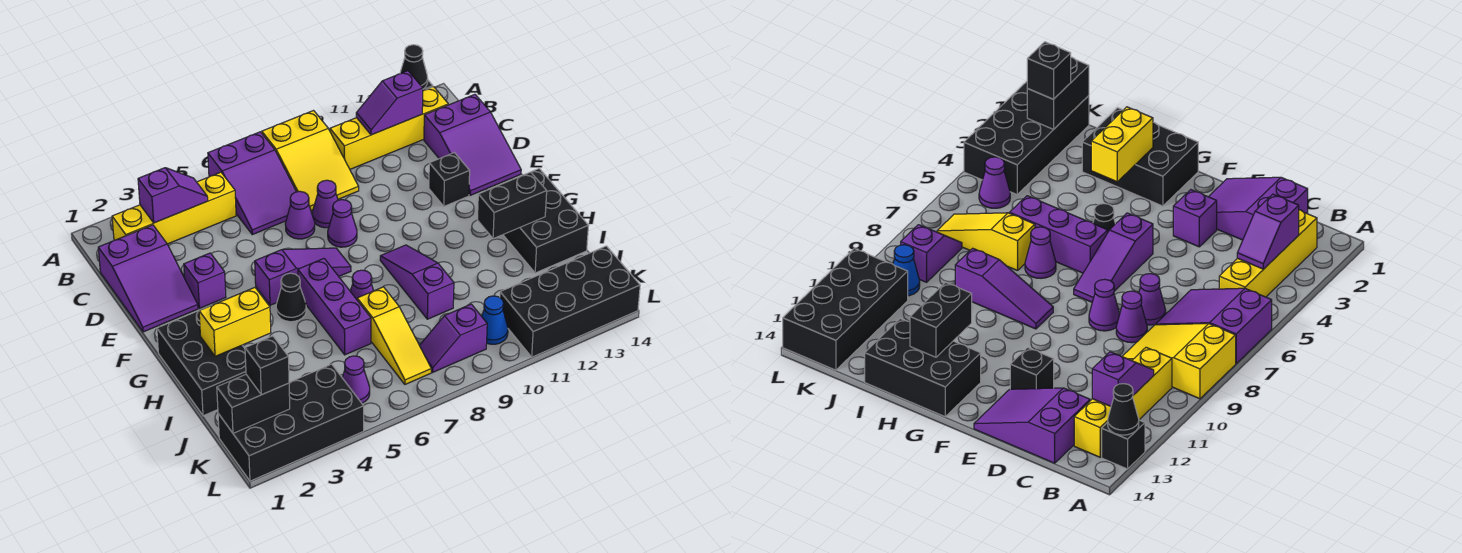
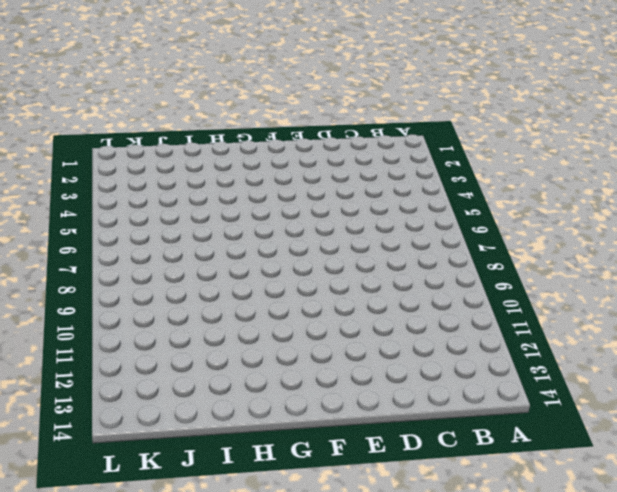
none -> purple slope A6:C7 level 1 top A
none -> yellow slope A8:C9 level 1 top A
none -> black brick A13 level 1
none -> yellow brick B2:B5 level 1

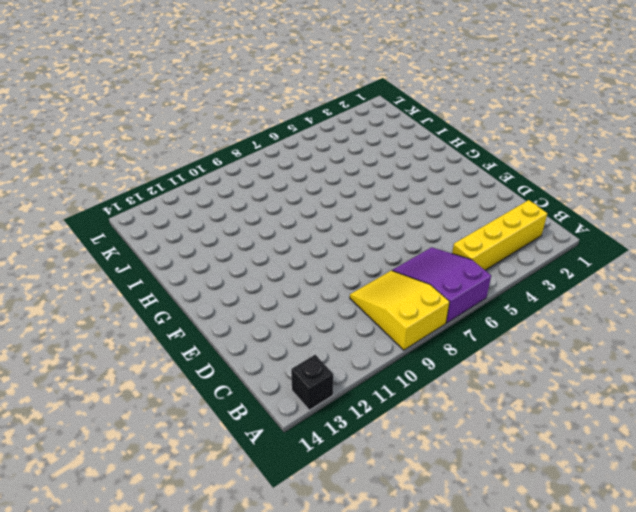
none -> yellow brick B10:B13 level 1
none -> purple slope C1:E2 level 1 top C
none -> purple slope C13:E14 level 1 top C
none -> purple cone D7 level 1

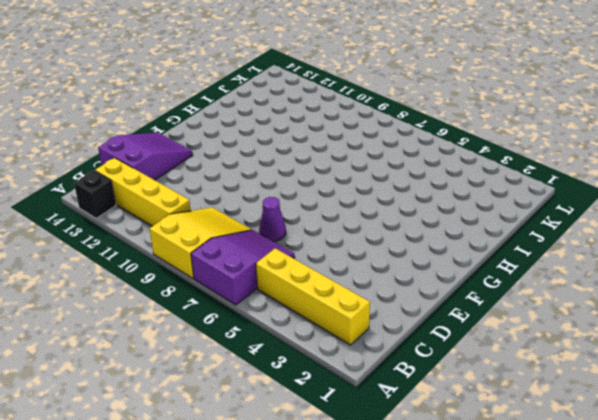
none -> purple slope C1:E2 level 1 top C
none -> purple cone D8 level 1
none -> purple brick E3 level 1
none -> purple cone E8 level 1

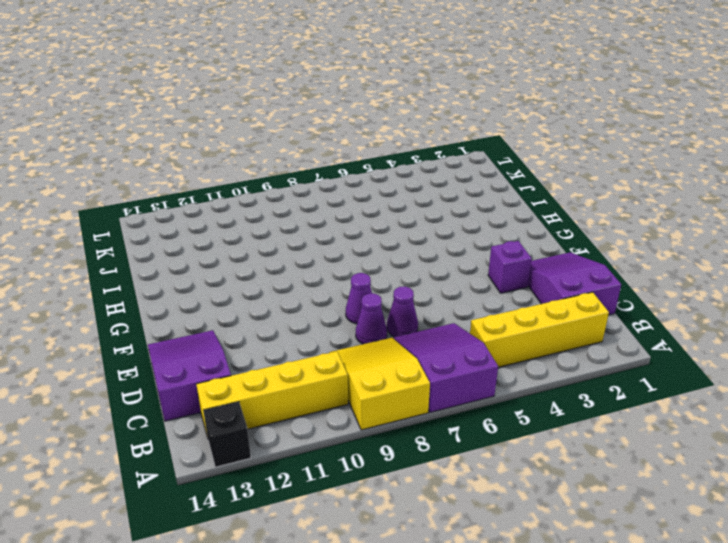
none -> black brick E12 level 1
none -> purple slope F5:F7 level 1 top 5
none -> black brick G1:I2 level 1
none -> black cone G5 level 1

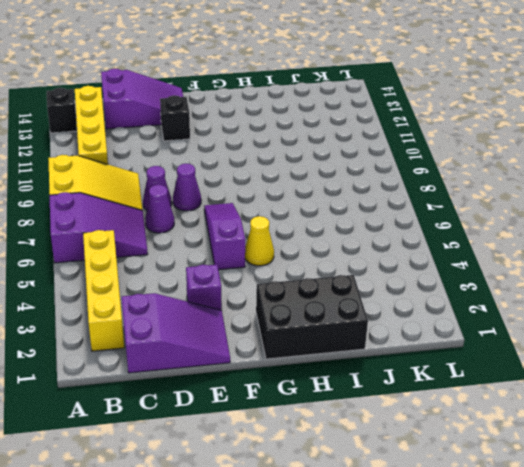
yellow cone G5 level 1 -> black cone G5 level 1
none -> purple brick G6:I6 level 1
none -> purple slope G9:I9 level 1 top I
none -> black brick G13:I14 level 1
none -> purple cone H7 level 1

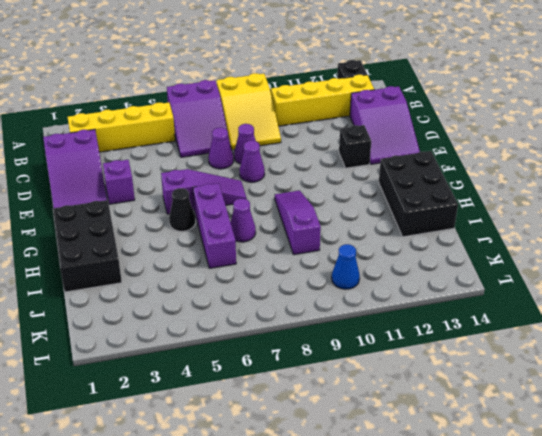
none -> yellow slope I7:K7 level 1 top I
none -> black brick K1:L4 level 1
none -> purple cone K5 level 1
none -> purple slope K8:K9 level 1 top 9

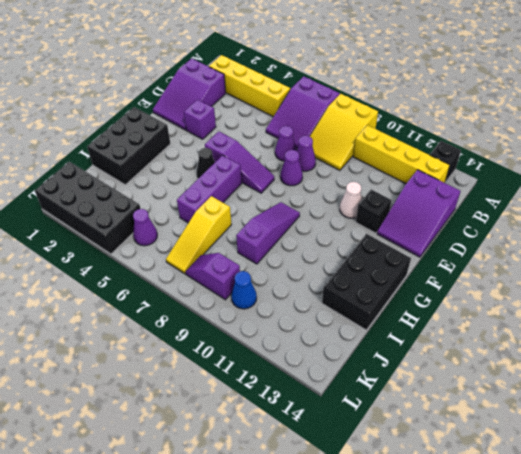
white cone E11 level 1 -> none
none -> purple cone H7 level 1
none -> black brick K11:L14 level 1
none -> black cone A13 level 2
none -> purple slope B3:B4 level 2 top 3

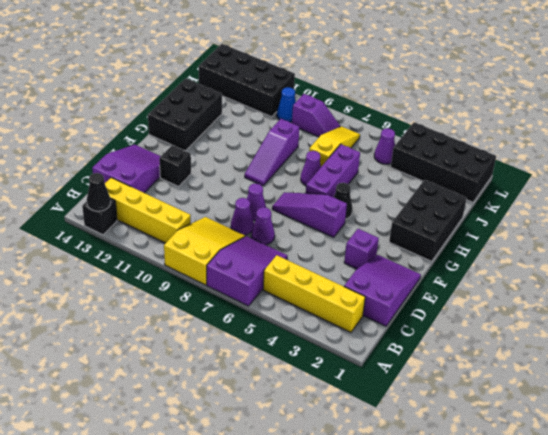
none -> purple slope B3:B4 level 2 top 3
none -> purple slope B11:B12 level 2 top 12
none -> yellow brick H2:H3 level 2
none -> black brick H12:H13 level 2

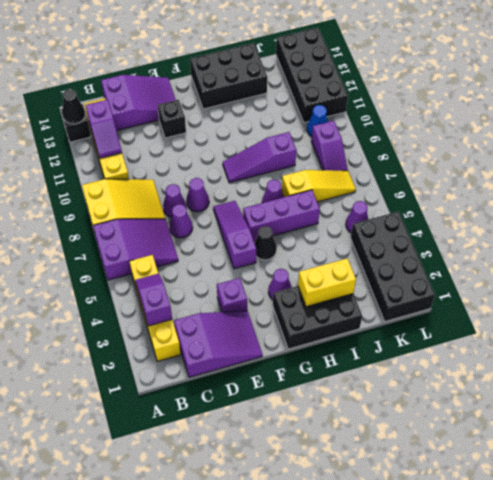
purple cone G3 level 1 -> none
yellow brick H2:I2 level 2 -> yellow brick H2:H3 level 2
none -> black brick H12:H13 level 2
none -> black brick K1:K2 level 2
none -> black brick K2 level 3

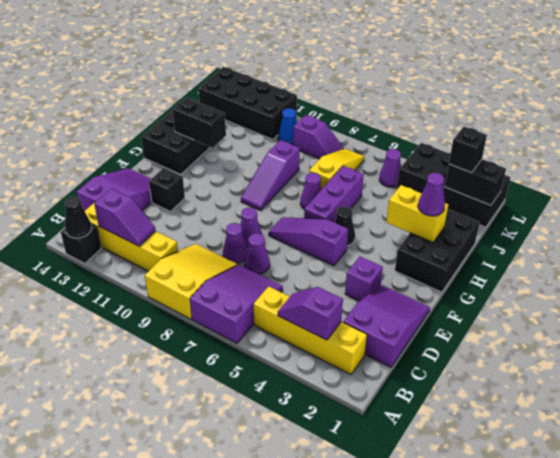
purple cone H2 level 3 -> none

